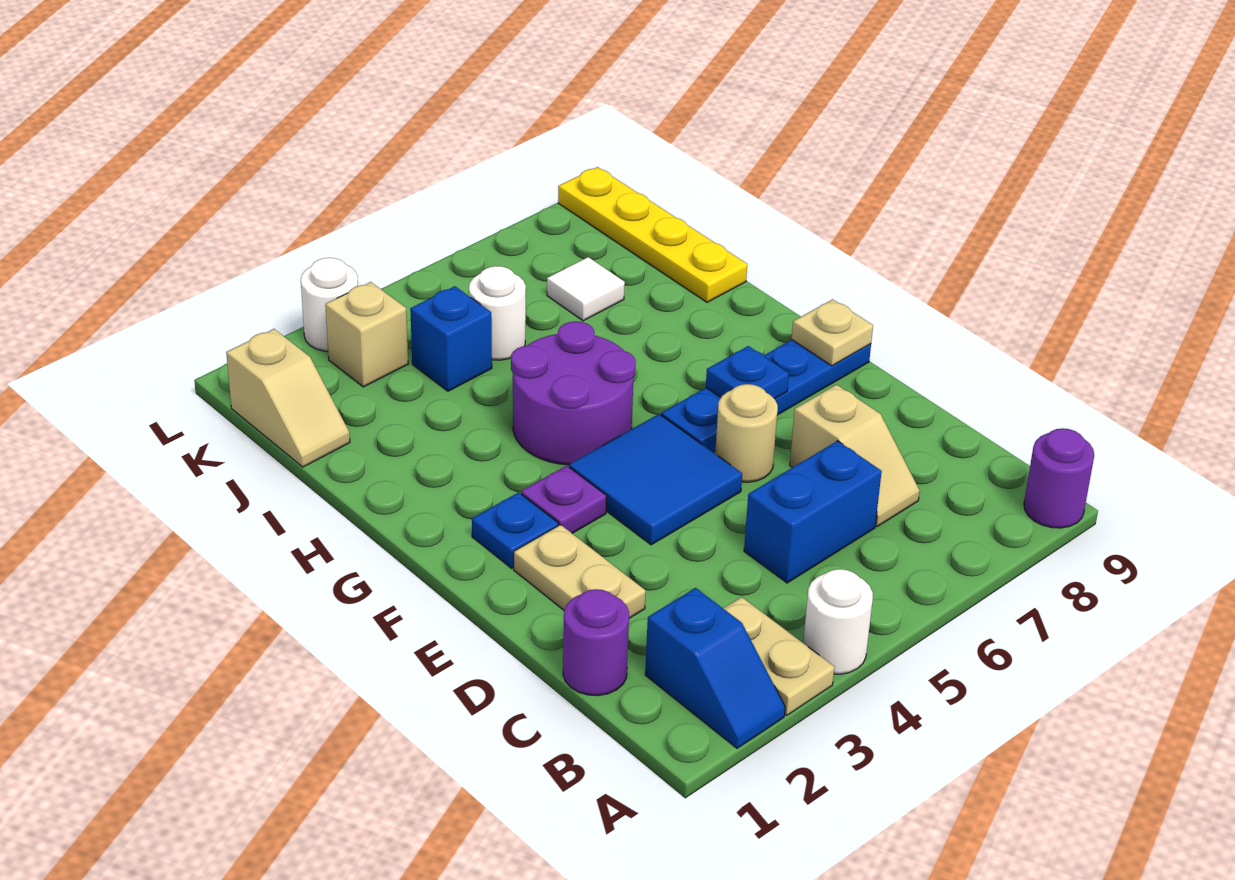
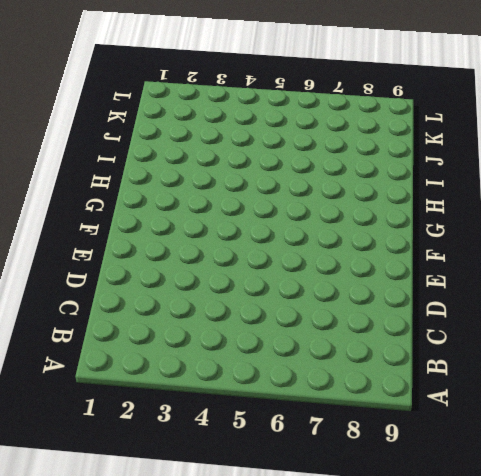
none -> blue slope A2:B2 level 1 top B
none -> tan plate A3:B3 level 1
none -> white round brick A4 level 1

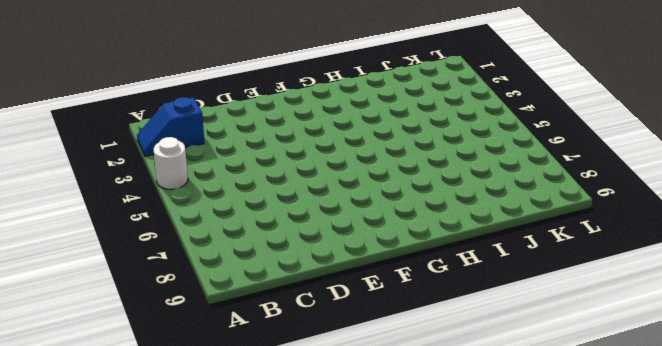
none -> tan plate A3:B3 level 1
none -> purple round brick A9 level 1
none -> purple round brick C1 level 1

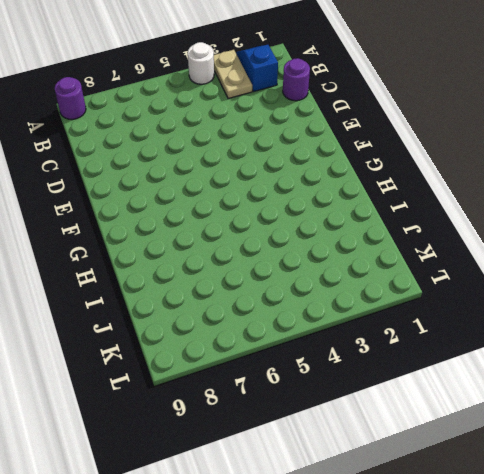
none -> blue brick C5:C6 level 1
none -> tan slope C7:D7 level 1 top D
none -> tan plate D2:E2 level 1

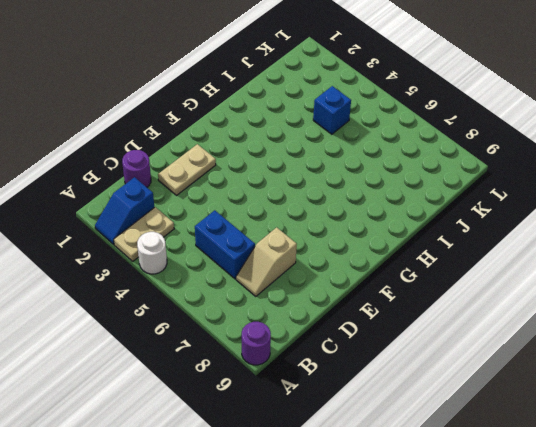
none -> blue tile E4:F5 level 1
none -> tan round brick E6 level 1
none -> blue plate F2 level 1

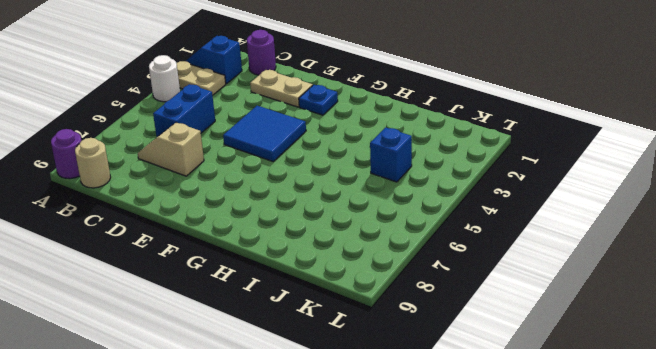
tan round brick B9 level 1 -> tan round brick E6 level 1
none -> purple plate F3 level 1
none -> blue plate F6:F9 level 1
none -> purple round brick G4:H5 level 1

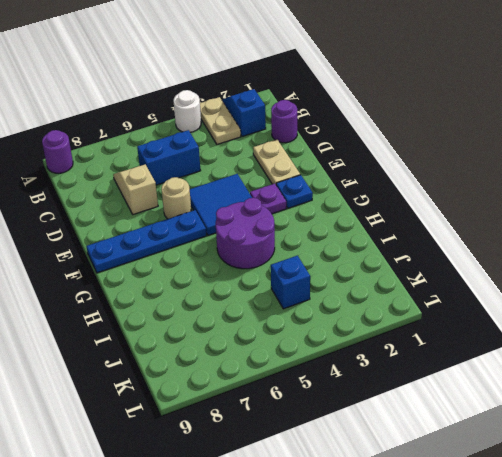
none -> yellow plate I9:L9 level 1
none -> tan slope J1:K1 level 1 top K
none -> white round brick J5 level 1

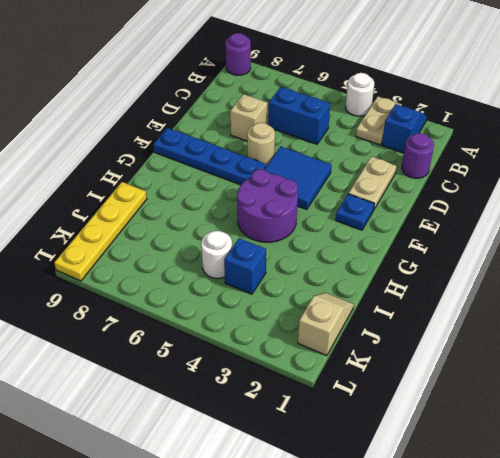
none -> purple plate F3 level 1
none -> white tile J7 level 1
none -> tan brick K3 level 1

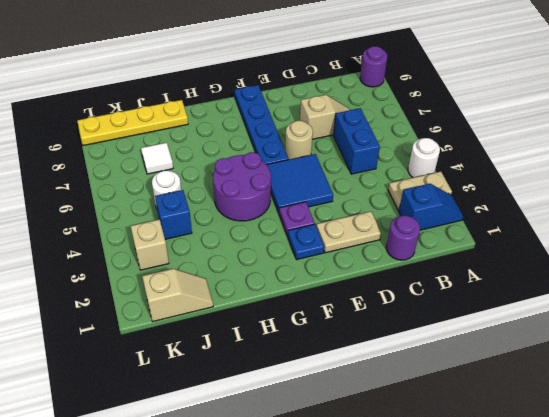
none -> white round brick L3 level 1
none -> blue plate F7 level 2
none -> tan plate F9 level 2

